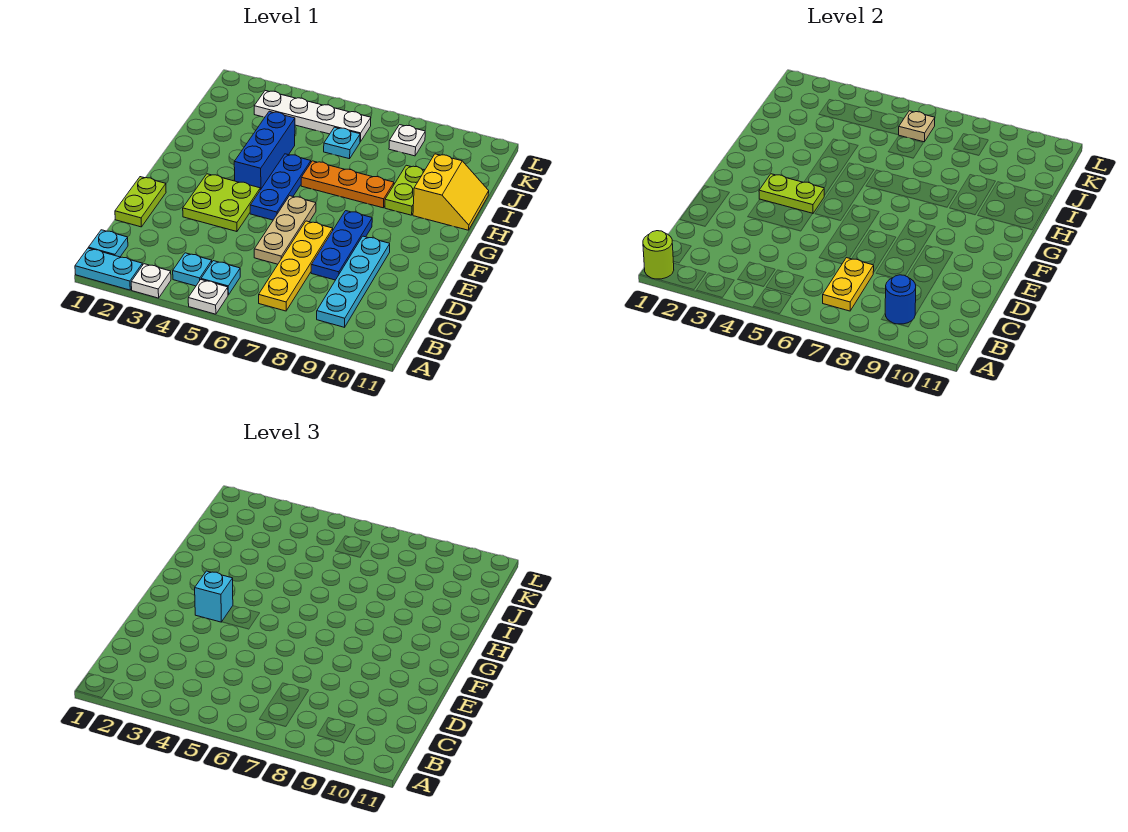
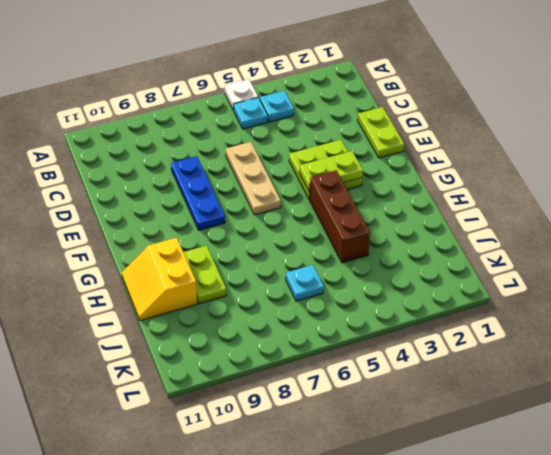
brown brick G4:I4 level 1 -> blue brick G4:I4 level 1
none -> cyan plate A1:A2 level 1
none -> white plate A3 level 1
none -> cyan plate B1 level 1

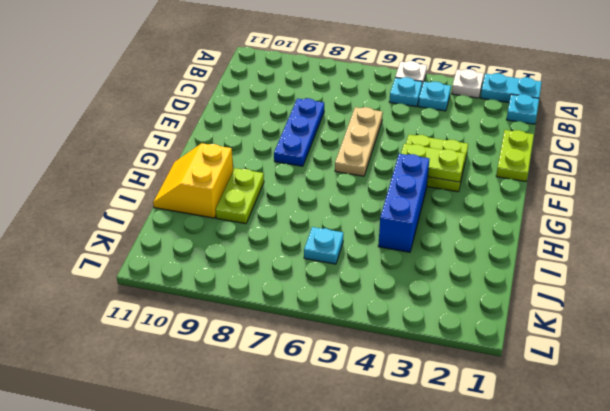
none -> yellow plate B7:E7 level 1
none -> cyan plate B9:E9 level 1
none -> blue plate F5:H5 level 1

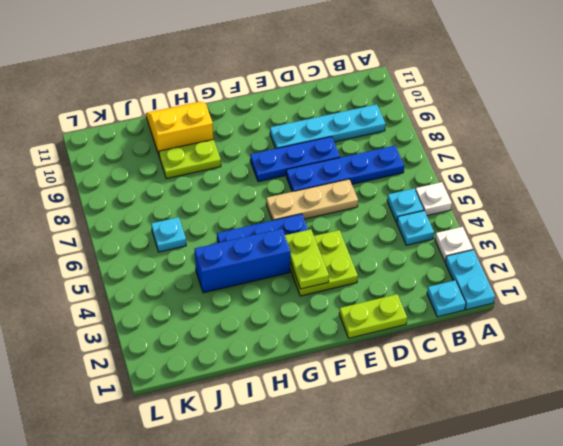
blue plate B7:E7 level 1 -> yellow plate B7:E7 level 1
none -> orange plate H6:H8 level 1
none -> white plate K3:K6 level 1
none -> white plate K8 level 1

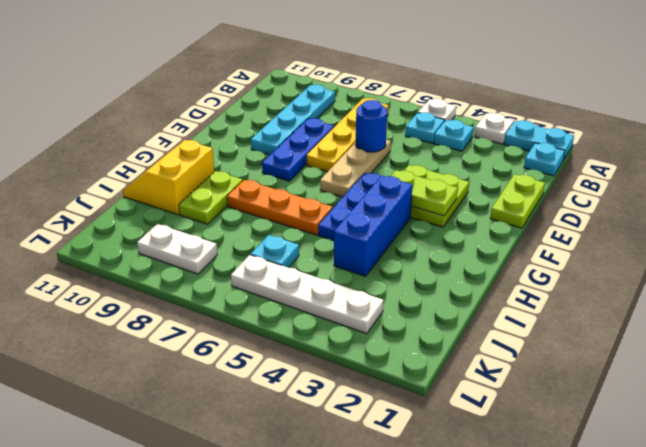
blue round brick D6 level 2 -> blue round brick B9 level 2
white plate K8:K9 level 1 -> white plate K8 level 1
none -> lime round brick A1 level 2
none -> yellow plate B7:C7 level 2
none -> tan plate K6 level 2

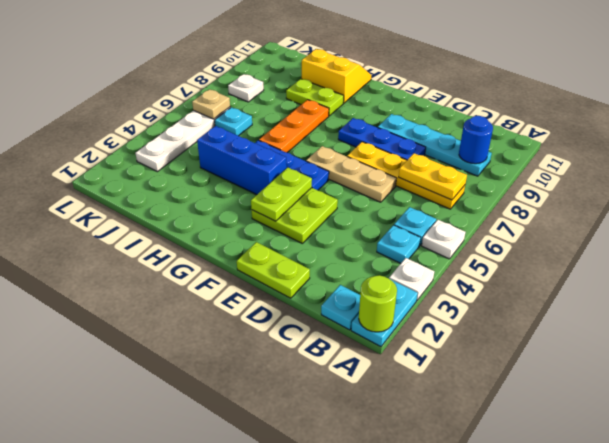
none -> cyan brick F3 level 3

